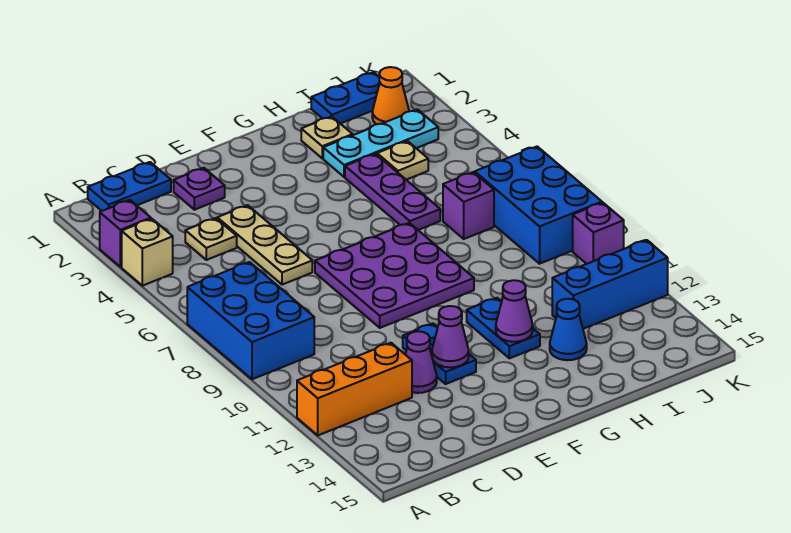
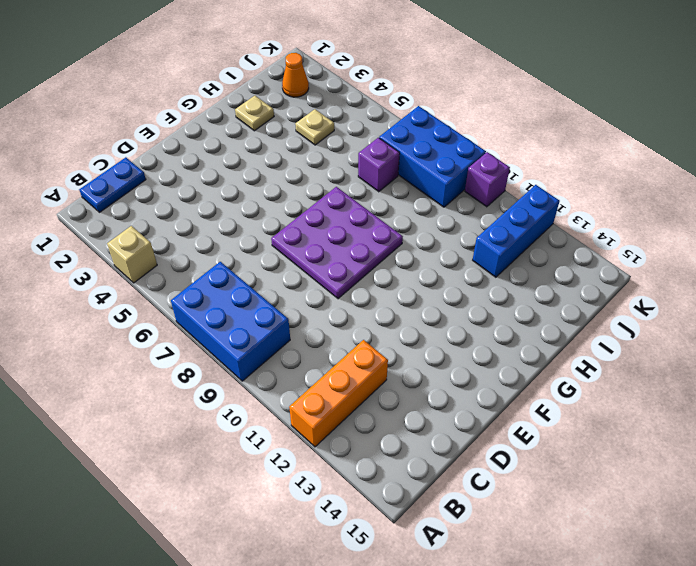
none -> purple brick A3 level 1
none -> tan plate C4 level 1
none -> purple plate D2 level 1

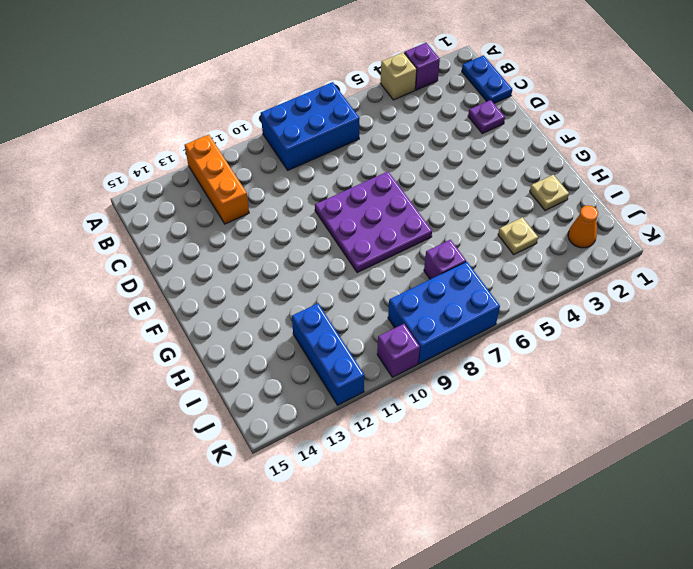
none -> tan plate C4 level 1
none -> tan plate D4:D6 level 1
none -> purple cone D12 level 1

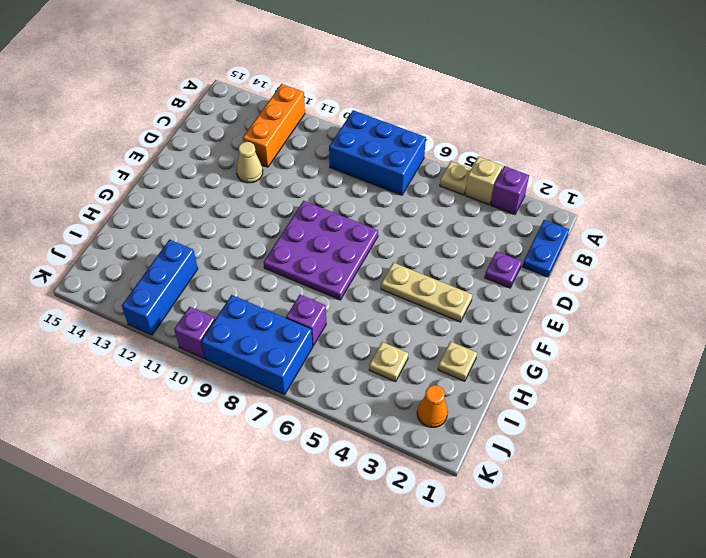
tan plate A5 level 1 -> tan plate C4 level 1
tan cone D12 level 1 -> purple cone D12 level 1
tan plate F3:F5 level 1 -> tan plate D4:D6 level 1
none -> blue plate E11:E12 level 1
none -> blue plate G11:G12 level 1
none -> cyan plate H3:J3 level 1

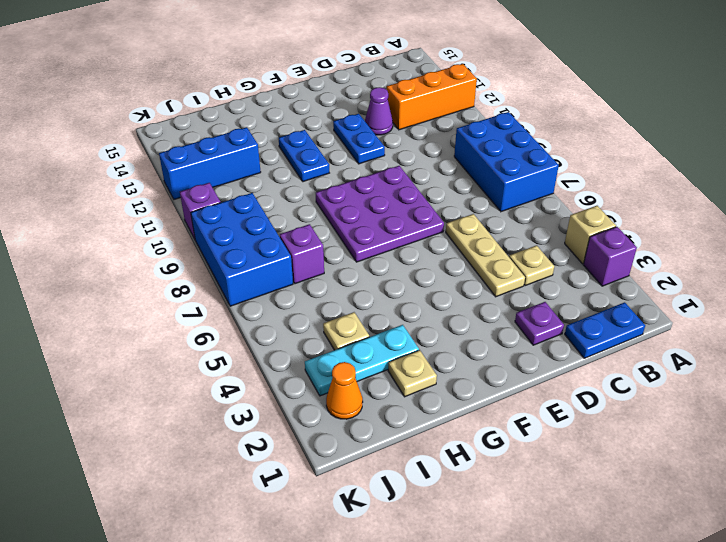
none -> purple plate H4:H6 level 1
none -> blue cone H13 level 1
none -> blue plate I1:J1 level 1

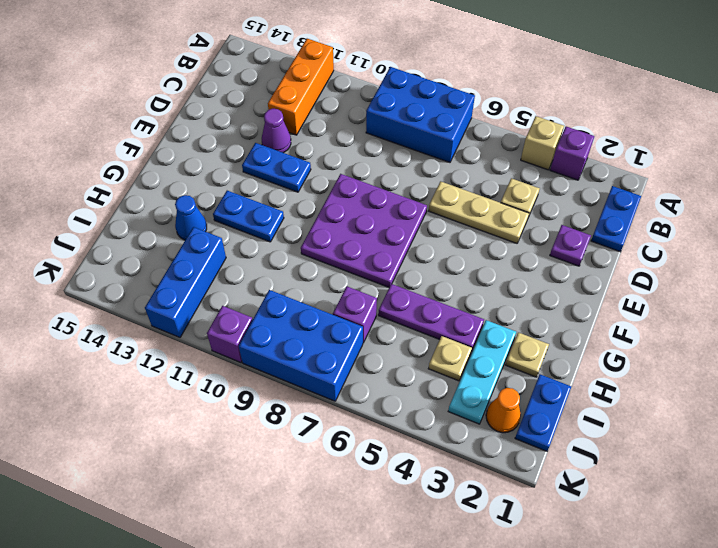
none -> purple cone E12 level 2
none -> purple cone G12 level 2

